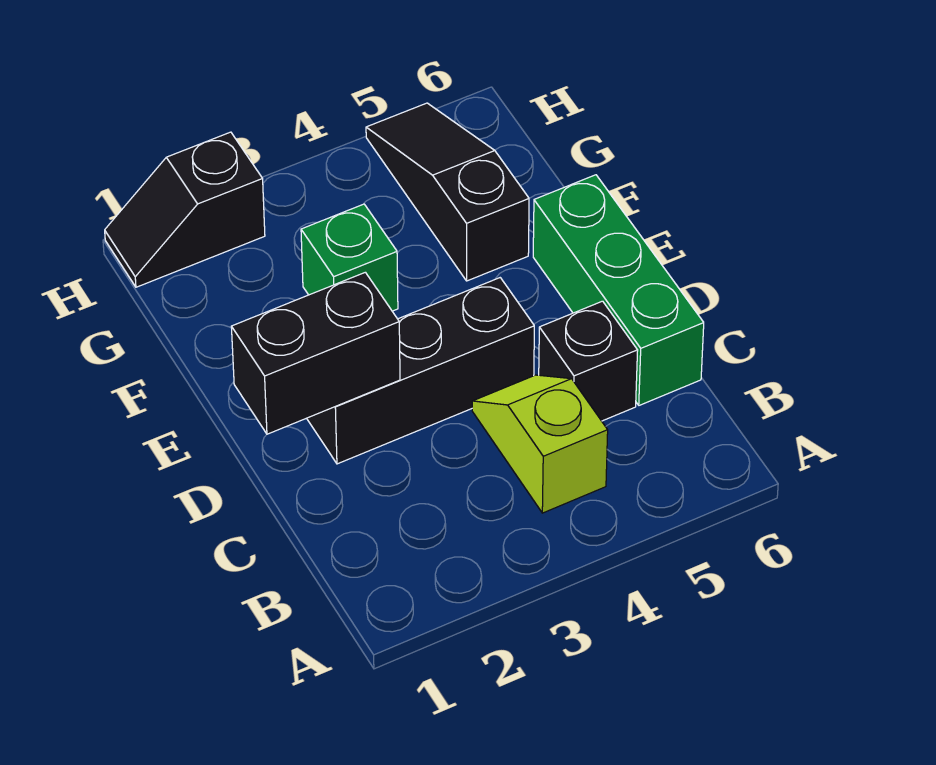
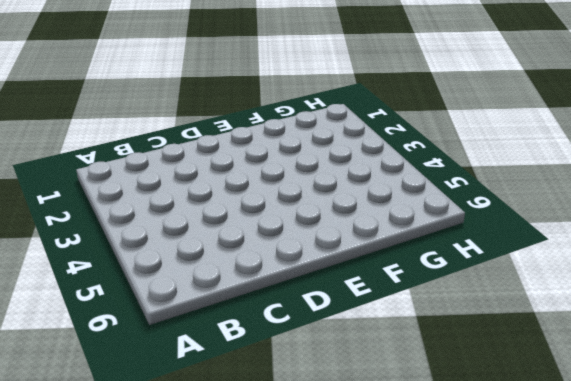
none -> lime slope B4:C4 level 1 top B
none -> black brick C5 level 1

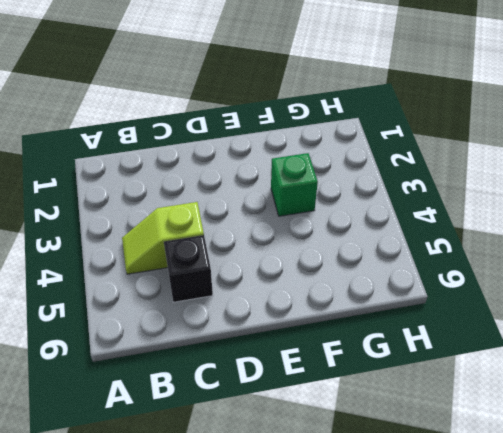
lime slope B4:C4 level 1 top C -> lime slope B4:C4 level 1 top B
none -> green brick C6:E6 level 1
none -> black brick D2:D4 level 1

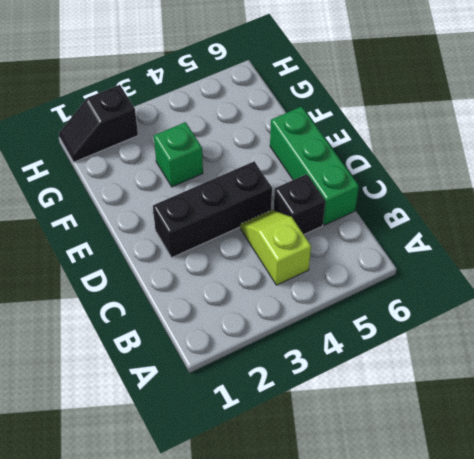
none -> black slope F5:H5 level 1 top F
none -> black brick D1:D2 level 2

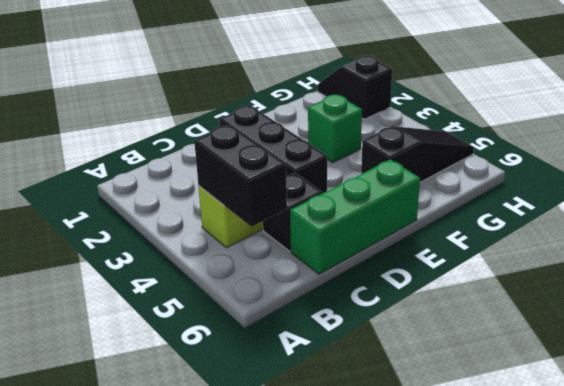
black brick B4:B5 level 2 -> black brick D1:D2 level 2

